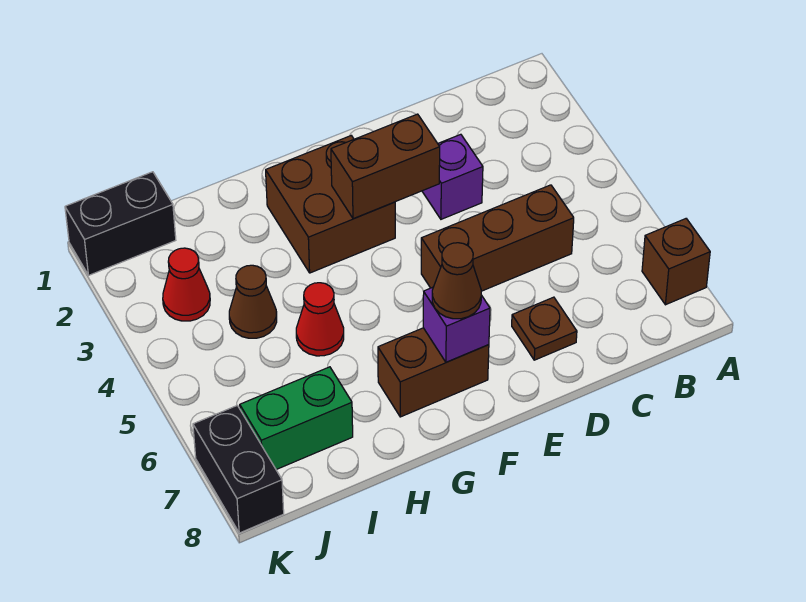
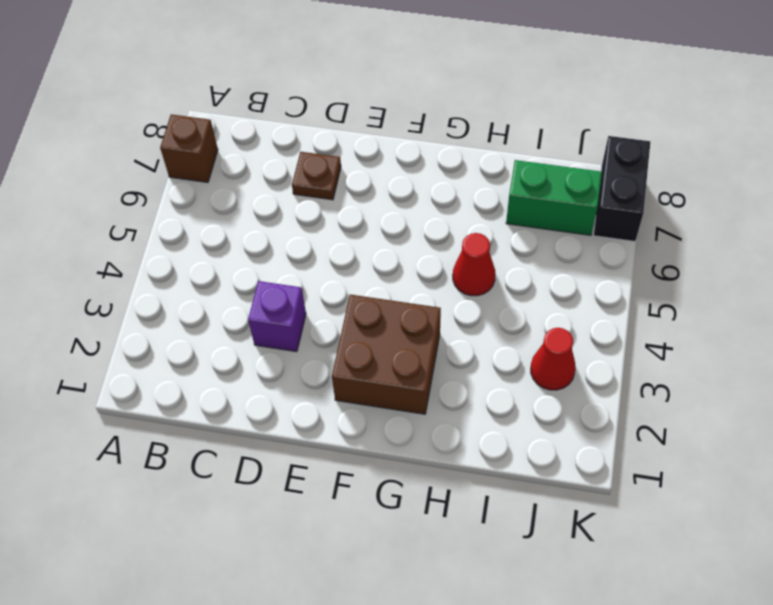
none -> brown brick C5:E5 level 1
none -> brown brick F7:G7 level 1
none -> brown cone I4 level 1

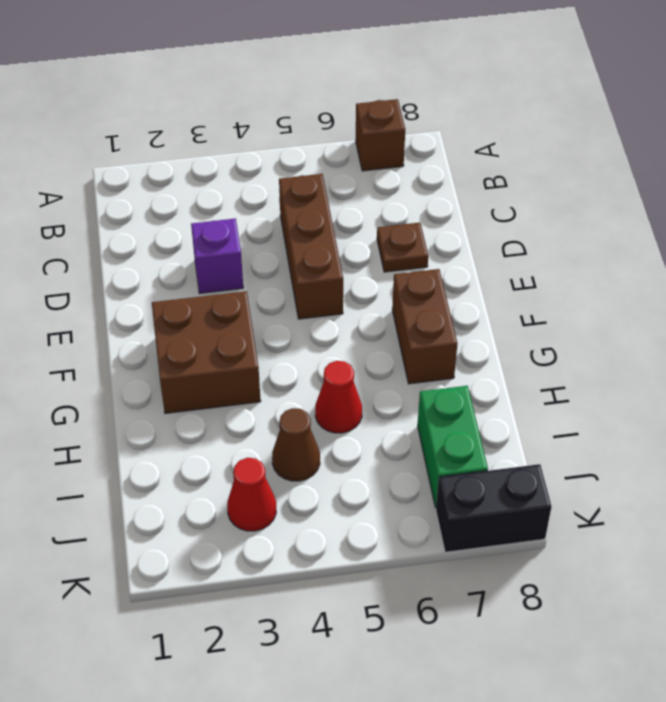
none -> black brick J1:K1 level 1
none -> brown brick E3:F3 level 2
none -> purple brick F7 level 2

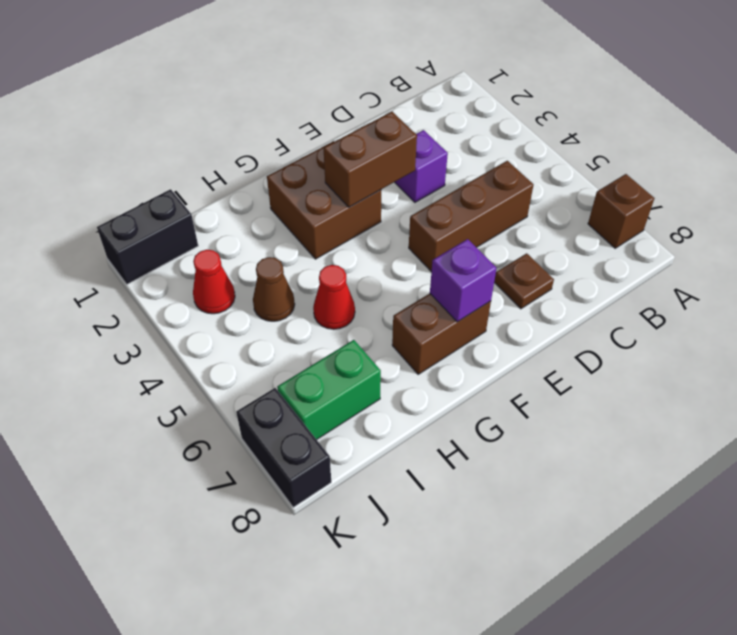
none -> brown cone F7 level 3

